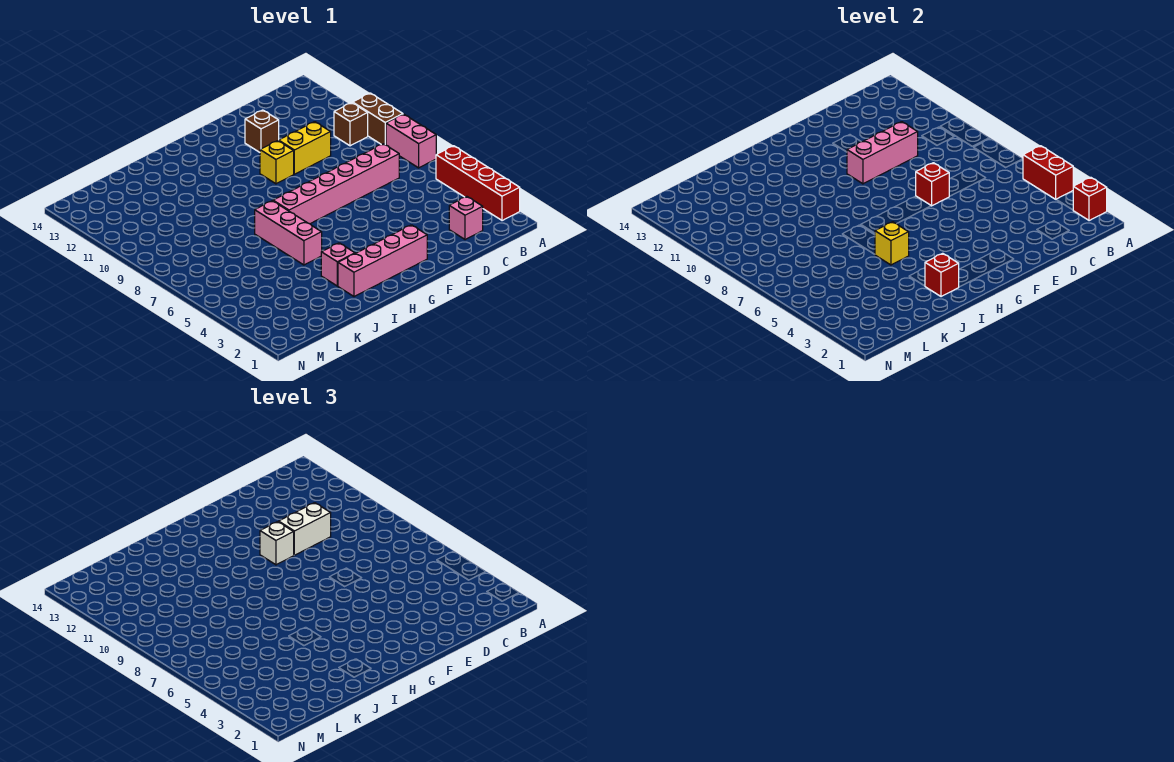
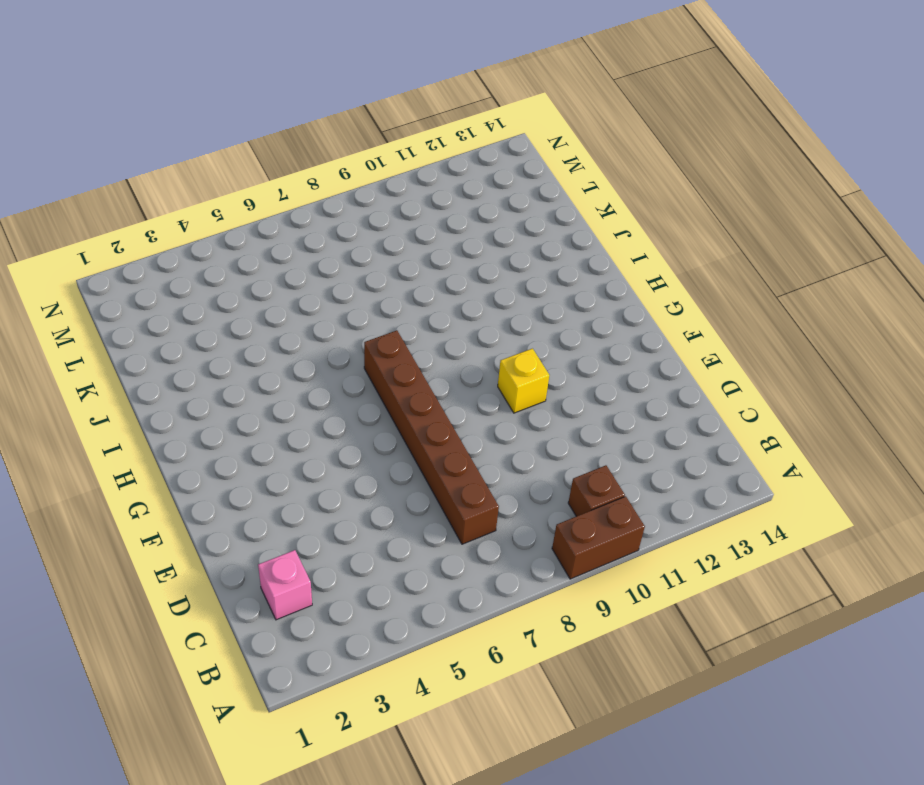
brown brick C7:H7 level 1 -> pink brick C7:H7 level 1
none -> red brick A2:A5 level 1
none -> pink brick A7:A8 level 1
none -> yellow brick D10:E10 level 1

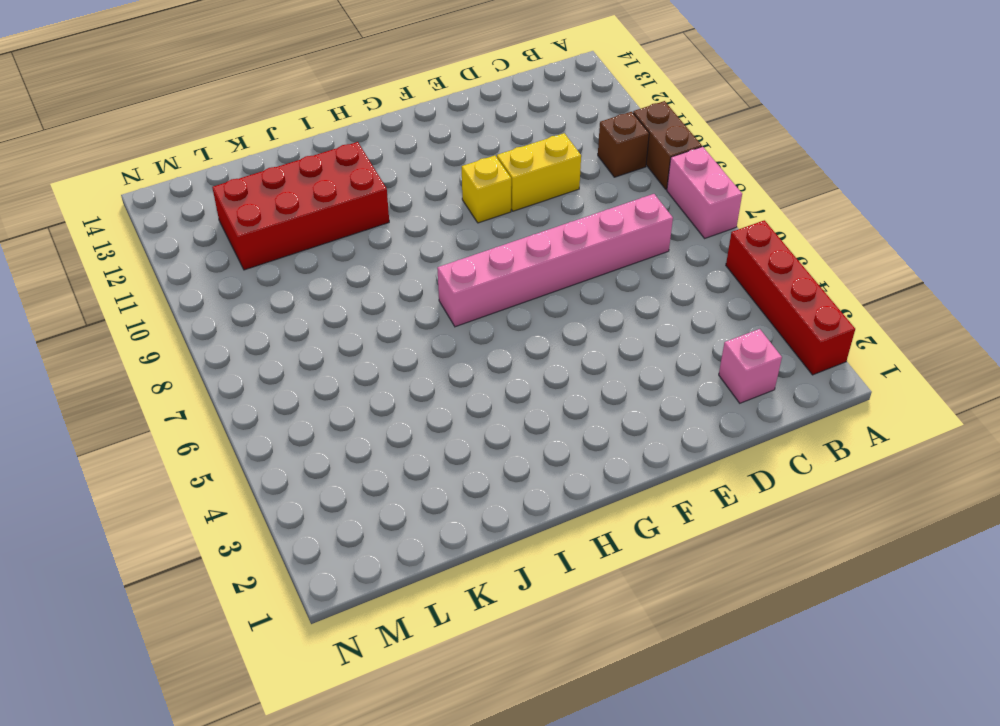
red brick I11:L12 level 1 -> none
none -> brown brick E12 level 1
none -> pink brick F2:I2 level 1
none -> pink brick I3 level 1

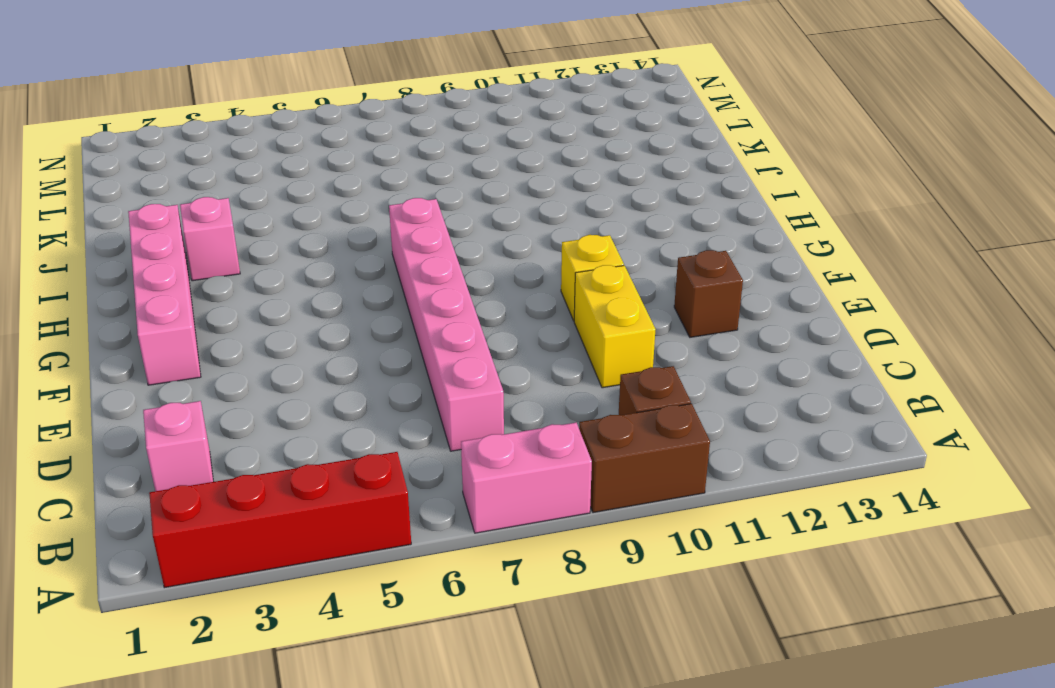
none -> pink brick I5:I7 level 1
none -> red brick A2 level 2
none -> red brick A4:A5 level 2

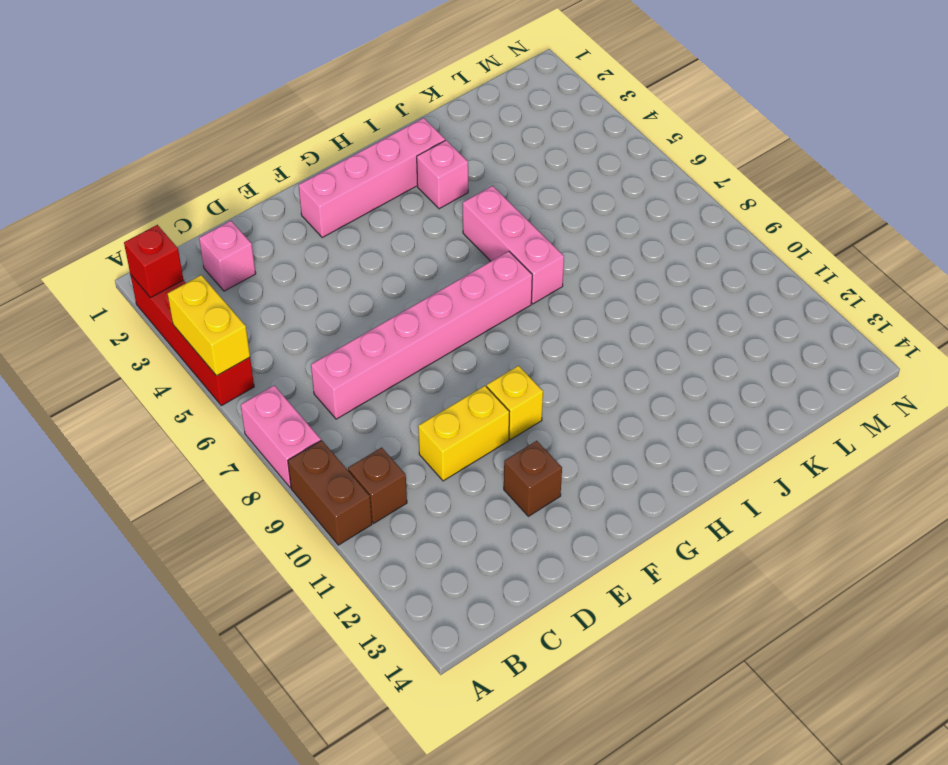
yellow brick A4:A5 level 2 -> red brick A4:A5 level 2
none -> pink brick D10:F10 level 2
none -> red brick E7 level 2
none -> red brick I2 level 2

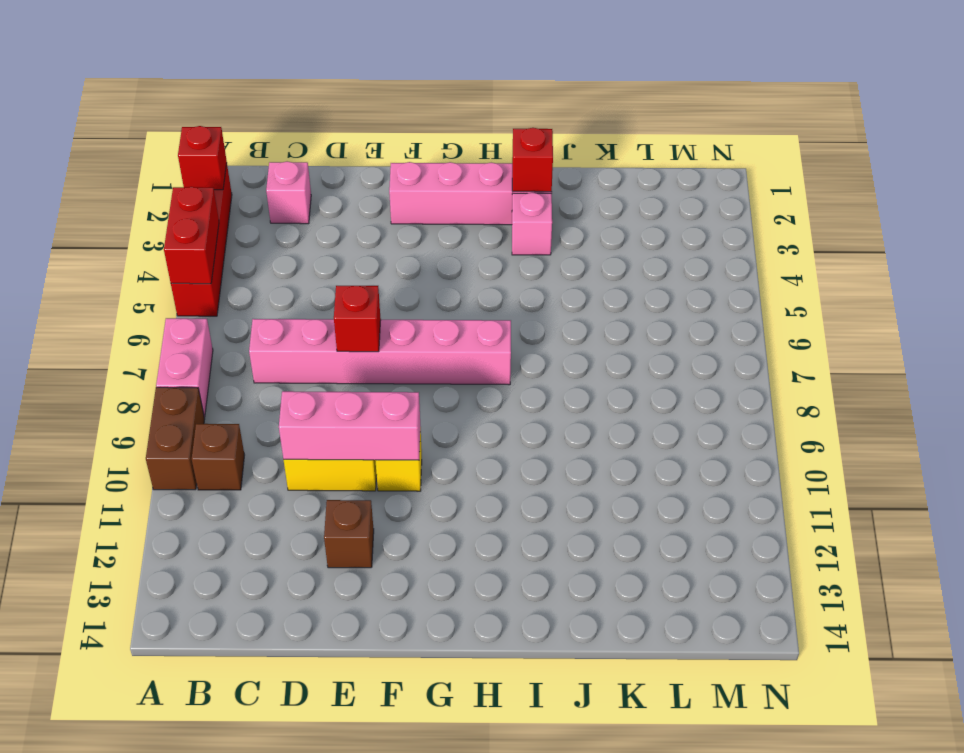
none -> pink brick I5:I7 level 1
none -> yellow brick I5 level 2
none -> white brick D10:E10 level 3

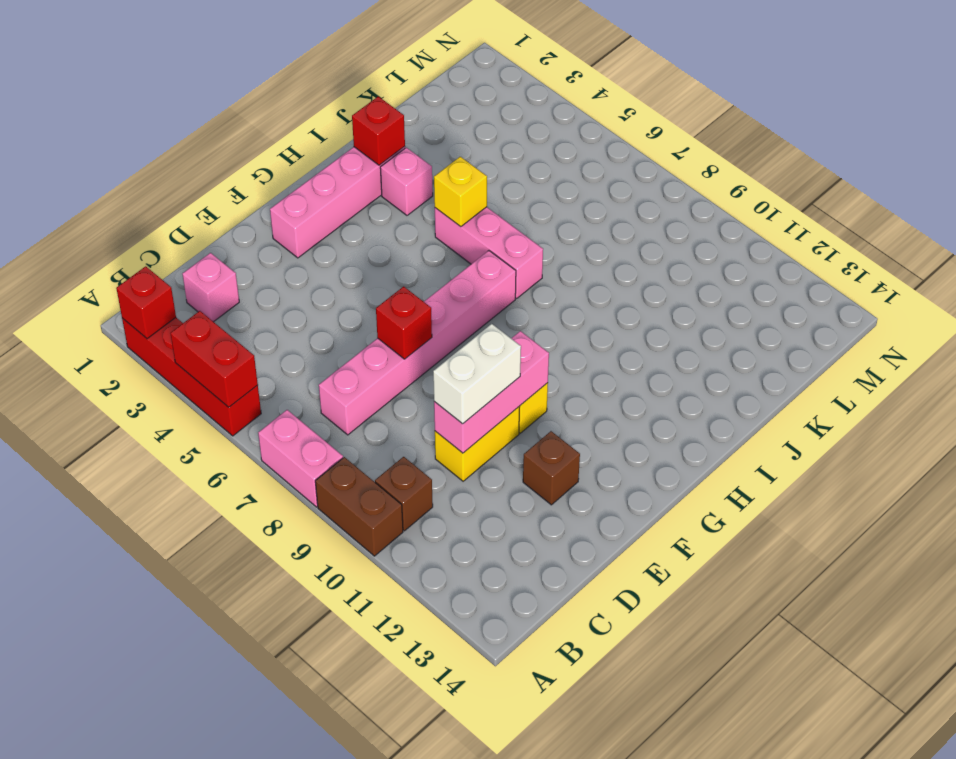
none -> white brick F10 level 3

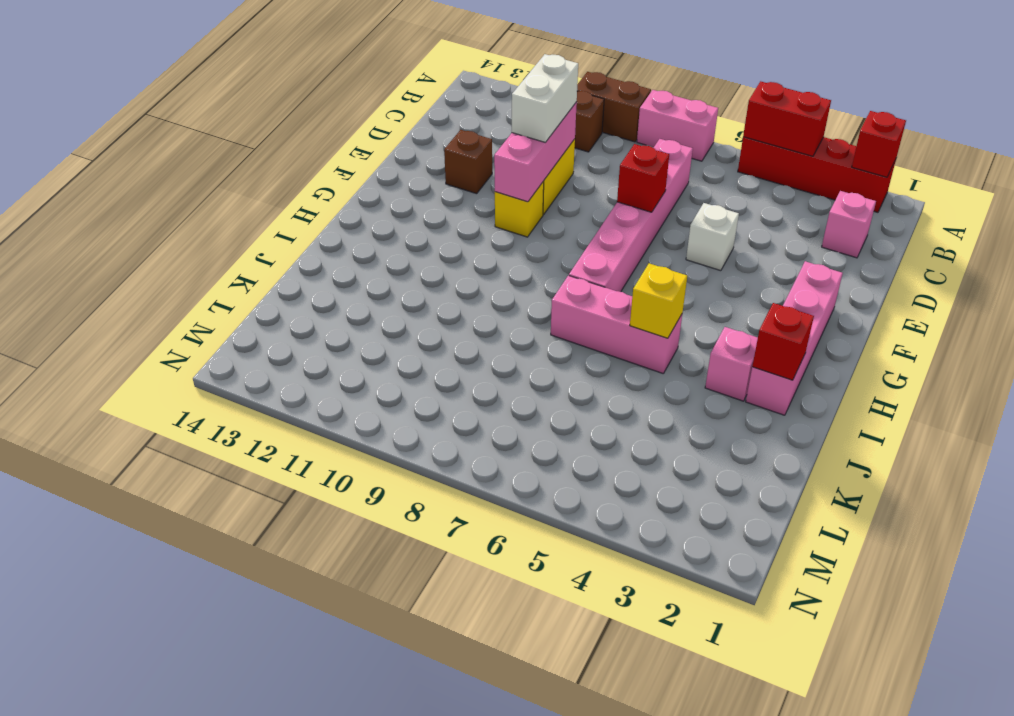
white brick E5 level 1 -> white brick F10 level 3

